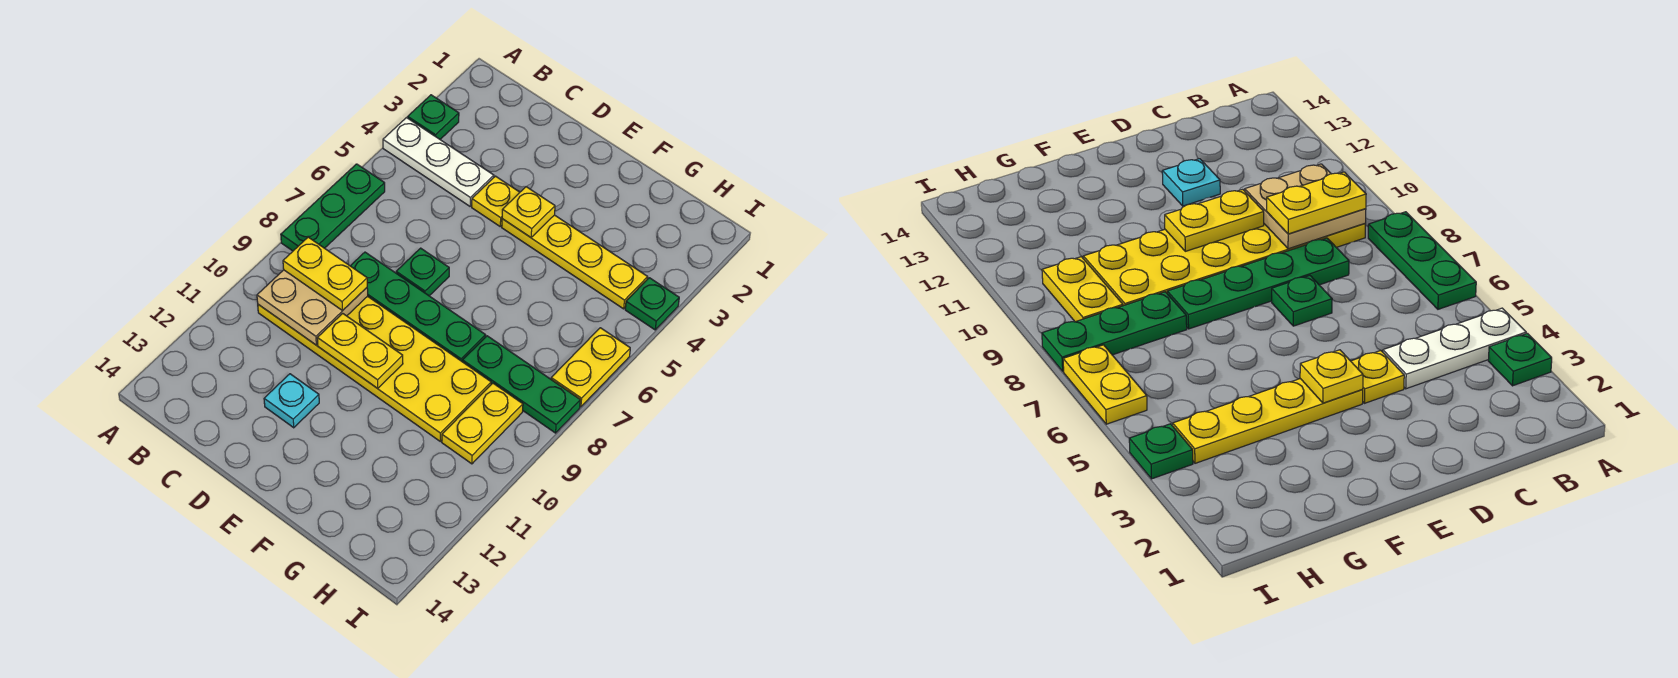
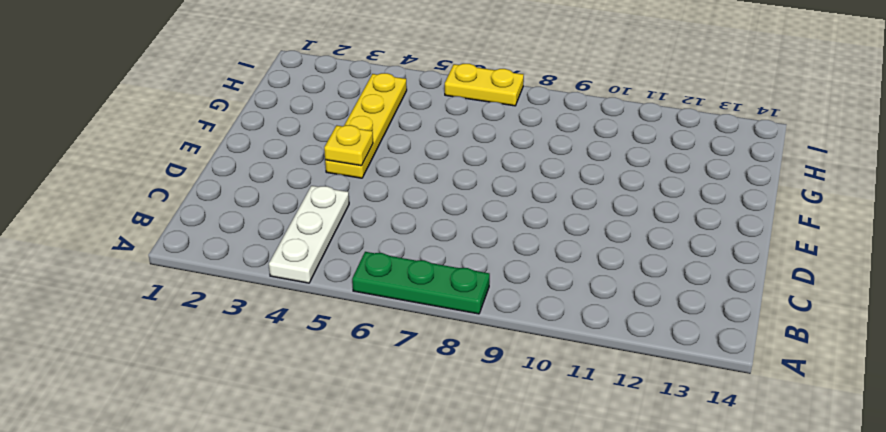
none -> green plate A3 level 1
none -> yellow plate B9:G10 level 1
none -> green plate C8:F8 level 1

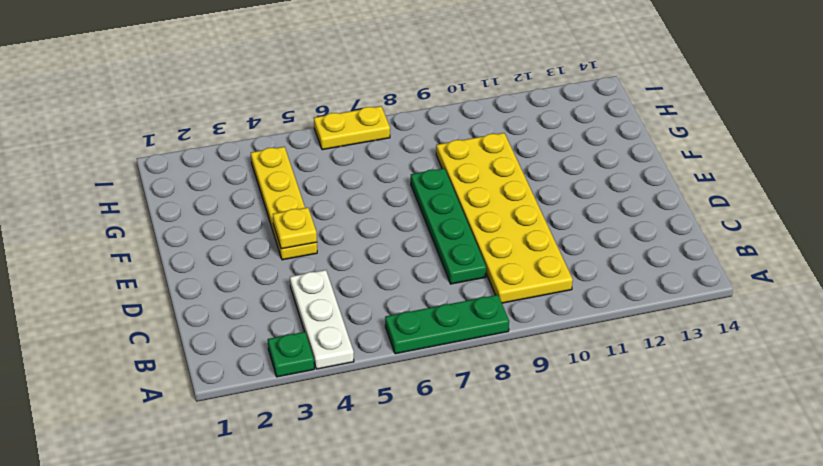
none -> yellow plate D4 level 1
none -> green plate D7 level 1
none -> cyan plate D12 level 1

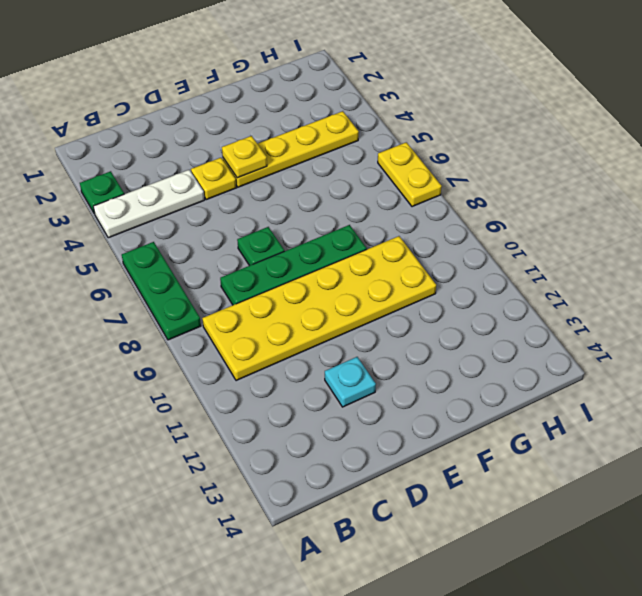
none -> green plate G8:I8 level 1
none -> yellow plate H9:H10 level 1
none -> green plate I4 level 1

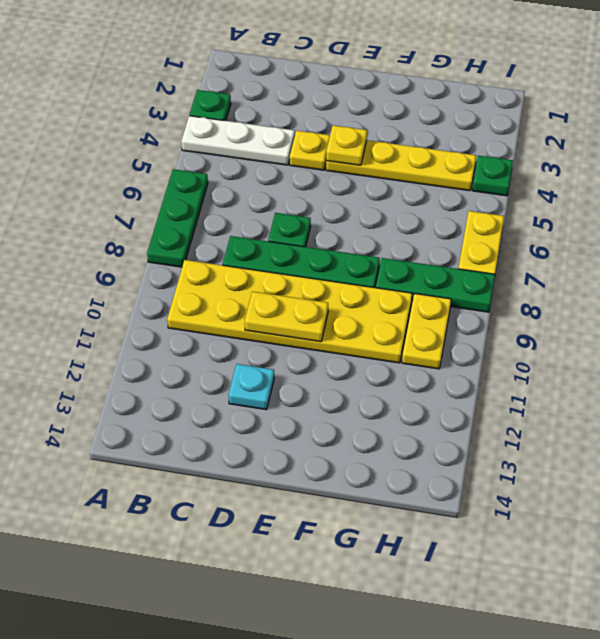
none -> tan plate B9:C10 level 2
none -> yellow plate B9:C9 level 3

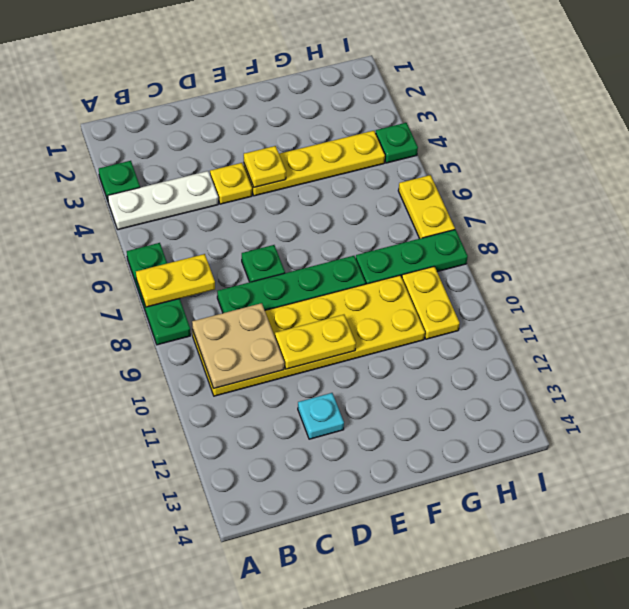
yellow plate A7:B7 level 2 -> yellow plate B9:C9 level 3

